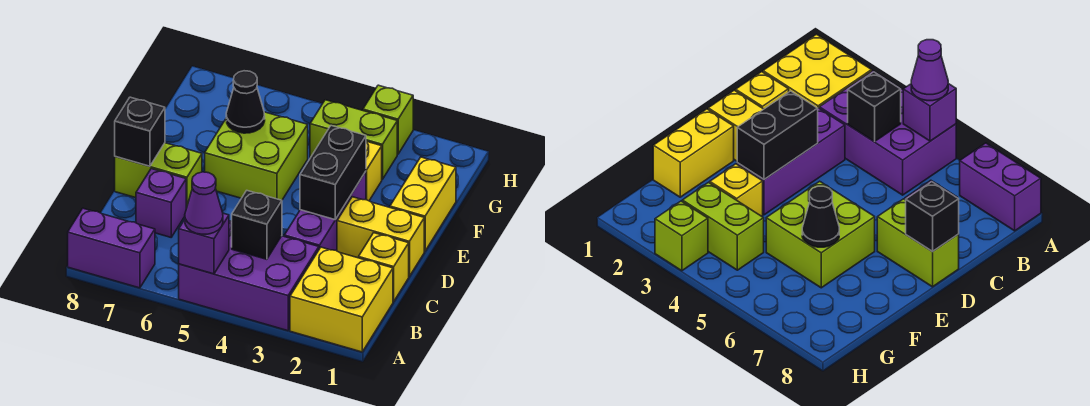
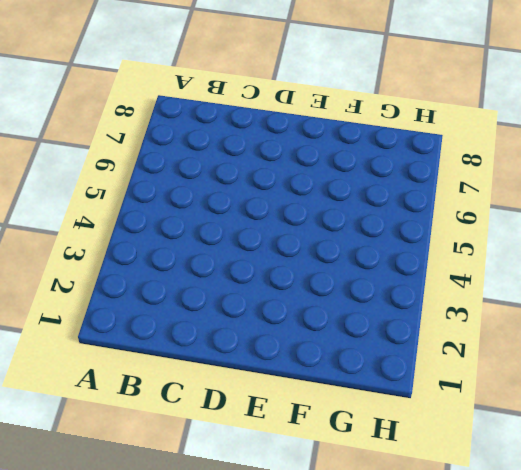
none -> yellow brick A1:B2 level 1
none -> purple brick A3:B5 level 1
none -> purple brick A7:A8 level 1

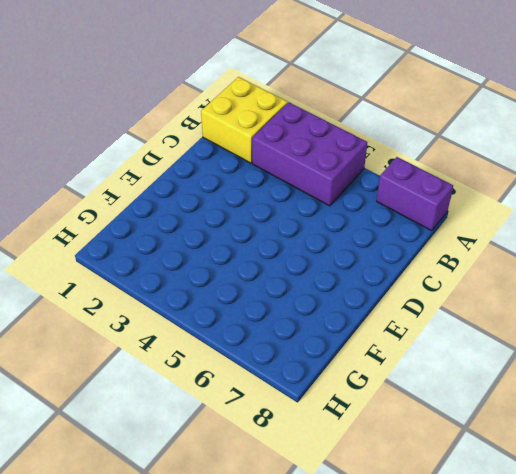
none -> yellow brick C1 level 1
none -> purple brick C3:E3 level 1
none -> purple brick C7 level 1

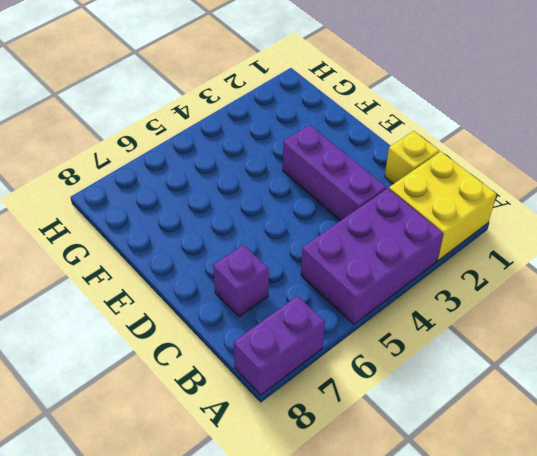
none -> yellow brick D1:D2 level 1
none -> lime brick D7:D8 level 1
none -> yellow brick E1:F1 level 1

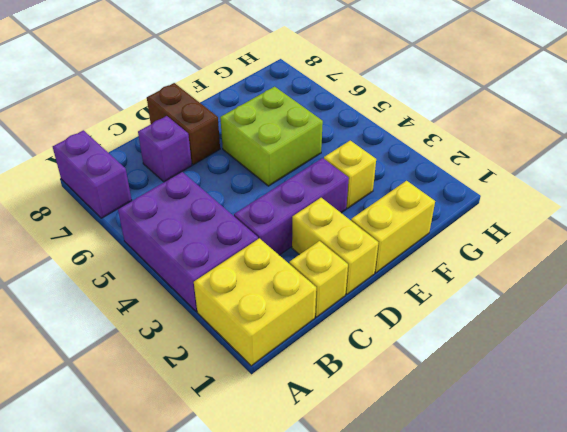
brown brick D7:D8 level 1 -> lime brick D7:D8 level 1
none -> lime brick G3:G4 level 1
none -> lime brick H3 level 1
none -> purple brick A5 level 2

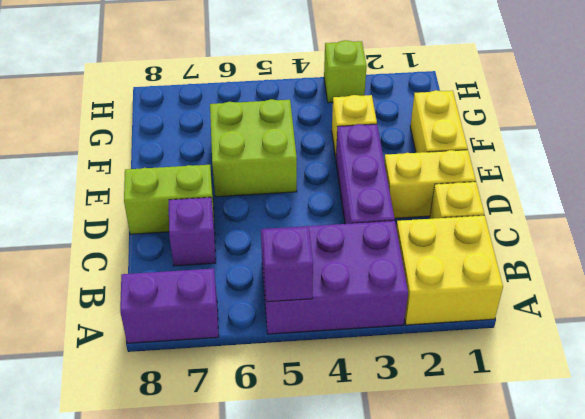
none -> lime brick G3:G4 level 1
none -> black brick B4 level 2
none -> black brick D3:E3 level 2

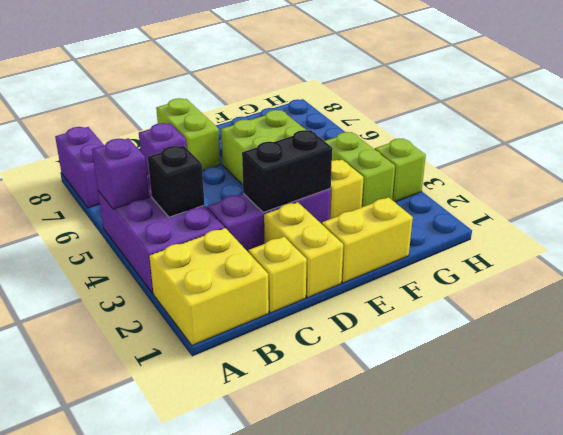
none -> black brick D8 level 2
none -> black cone F6 level 2
none -> purple cone A5 level 3

